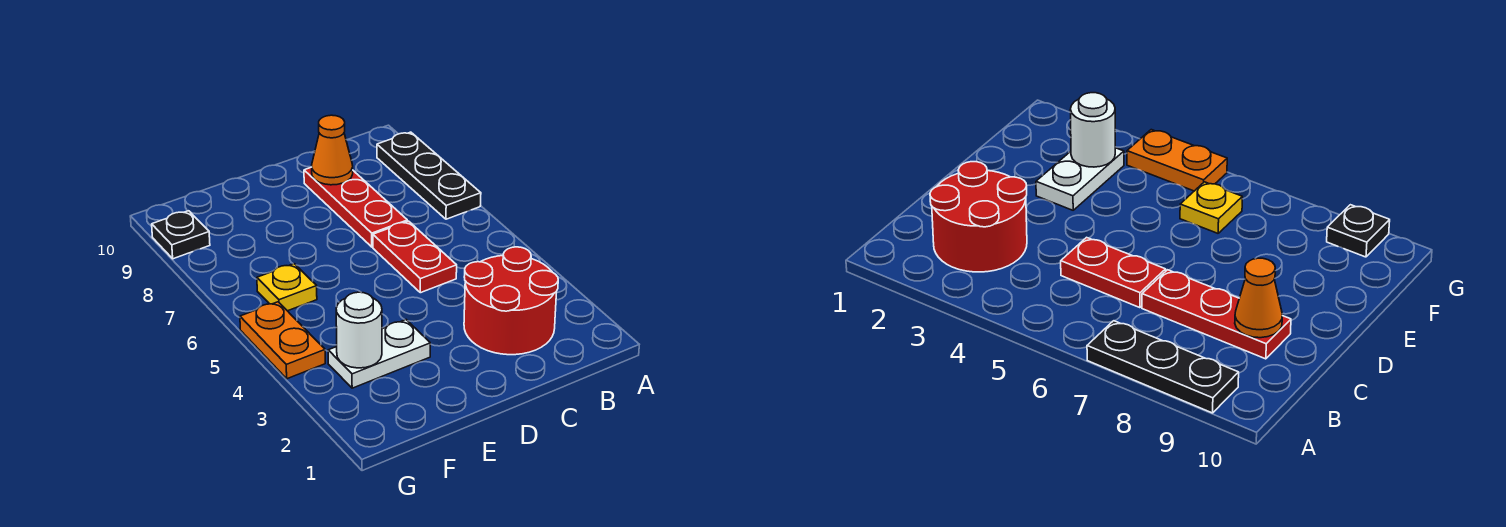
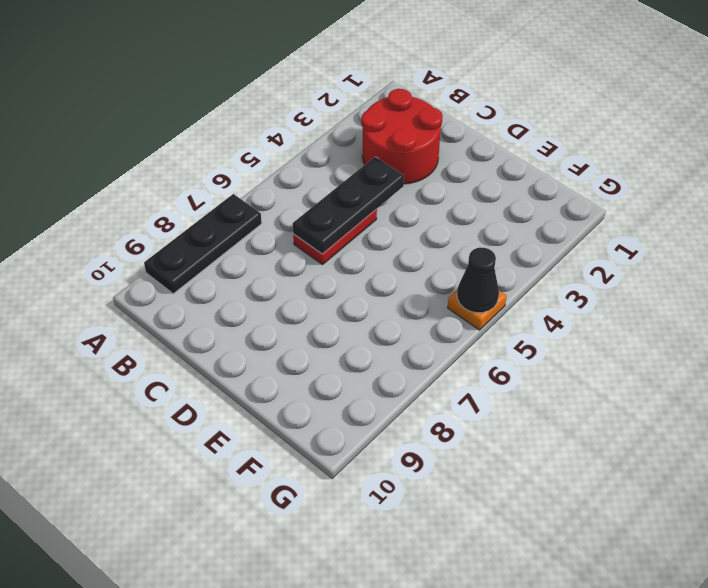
black plate C4:C6 level 2 -> none
orange plate G5 level 1 -> orange plate G4:G5 level 1
black cone G5 level 2 -> none
none -> red plate C7:C9 level 1
none -> white plate E3:F3 level 1

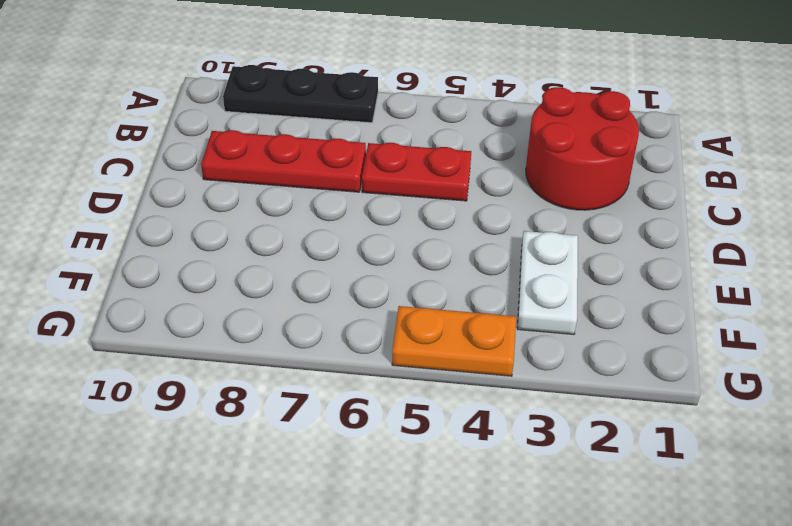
none -> yellow plate F6 level 1
none -> black plate G9 level 1

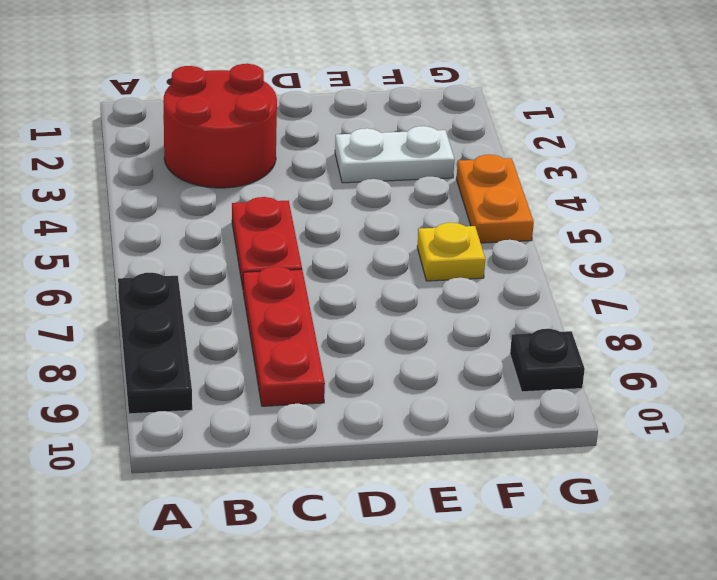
none -> orange cone C9 level 2
none -> white round brick F3 level 2

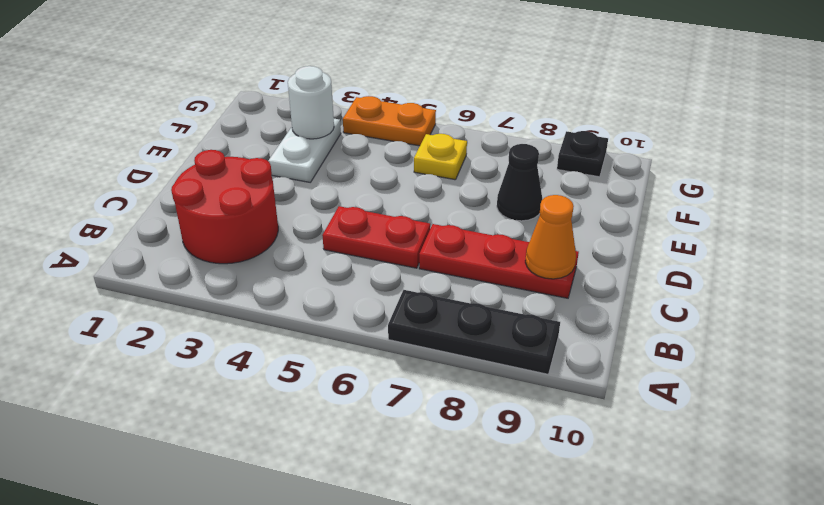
black cone E8 level 1 -> none

